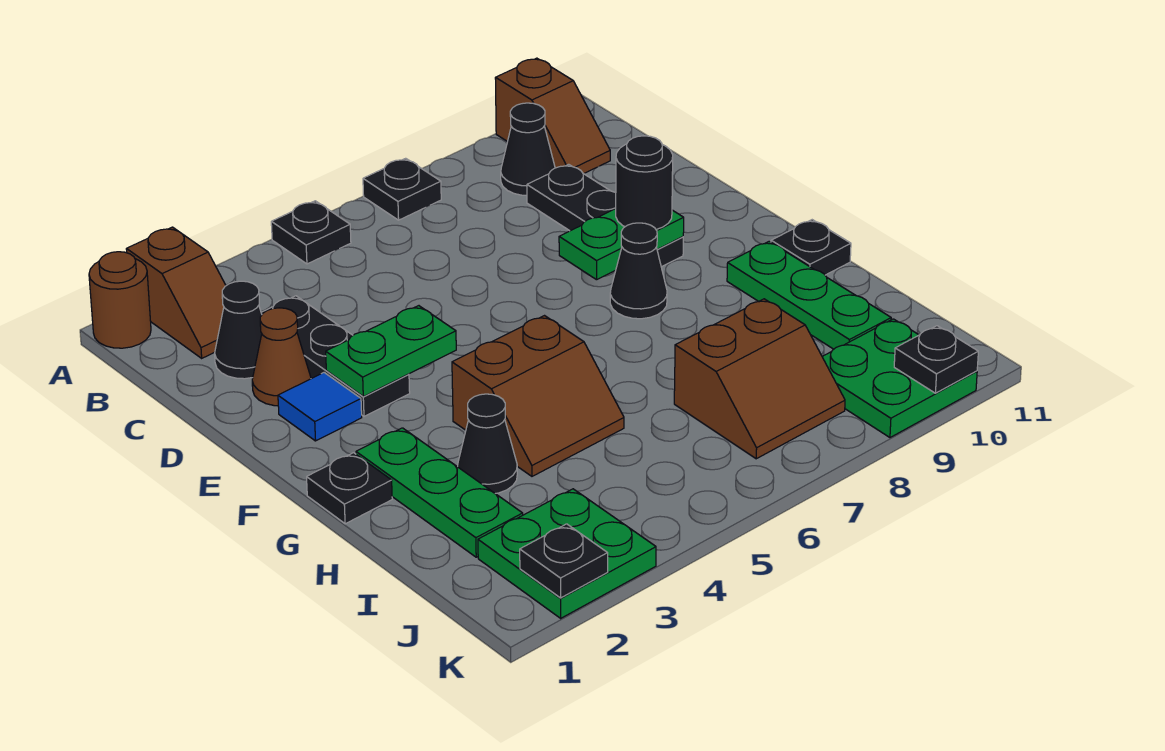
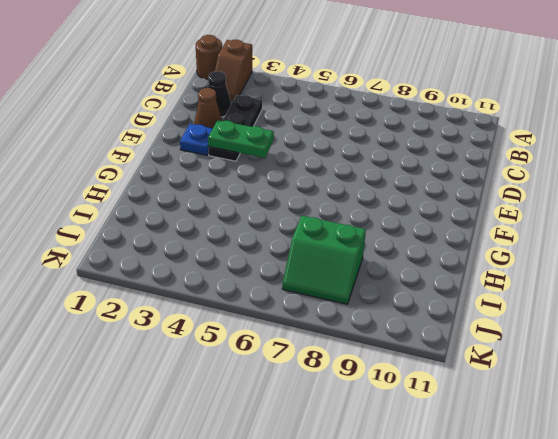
blue plate E2 level 1 -> blue tile E2 level 1
green slope I7:J8 level 1 top I -> brown slope I7:J8 level 1 top I
none -> black plate A5 level 1
none -> black plate A7 level 1
none -> brown slope A10:B10 level 1 top A

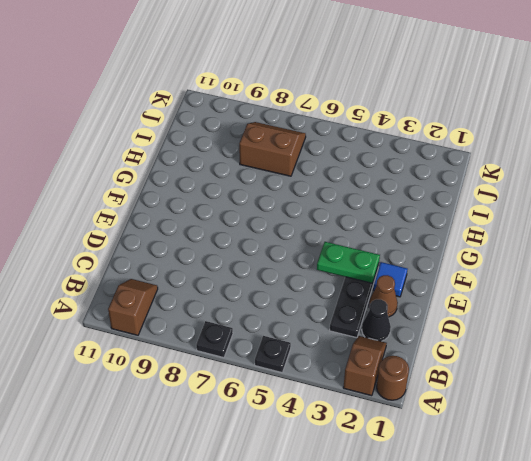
none -> black cone B9 level 1
none -> black plate C9:E9 level 1
none -> black cone F8 level 1

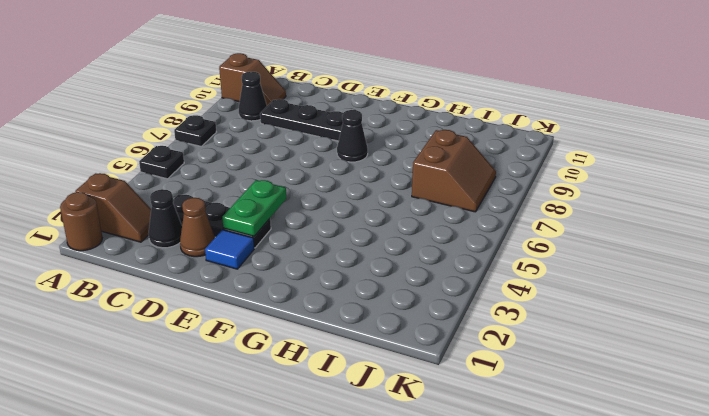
none -> black plate G1 level 1
none -> green plate G2:I2 level 1
none -> brown slope G4:H5 level 1 top G

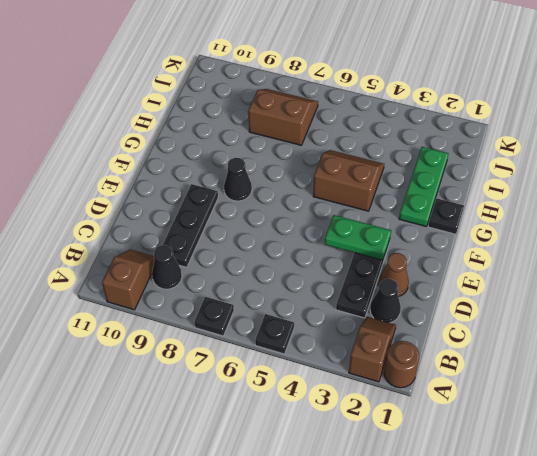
none -> blue tile E2 level 1
none -> green plate G10:I10 level 1
none -> black plate G11 level 1

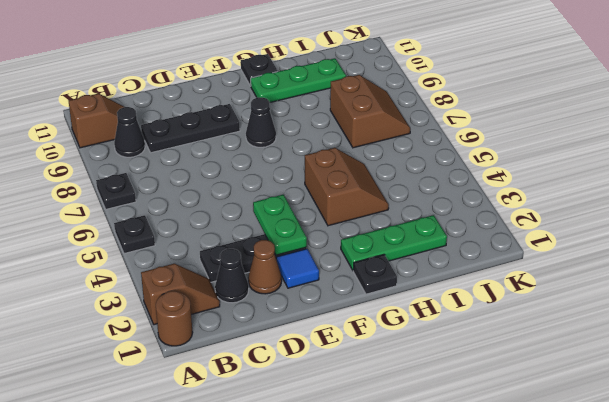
none -> black cone H3 level 1
none -> green plate J2:K3 level 1
none -> green plate J9:K10 level 1

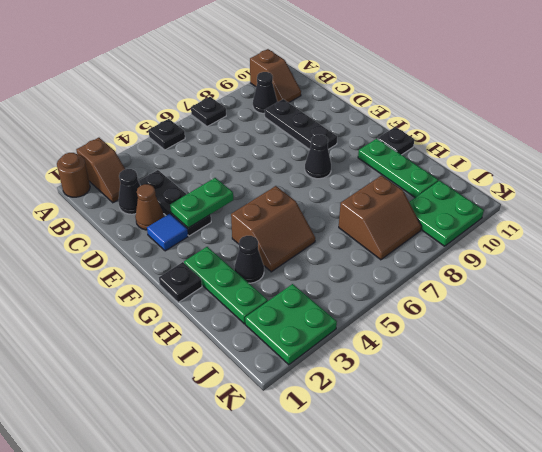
none -> green plate E8:E9 level 2
none -> black plate K2 level 2
none -> black plate K10 level 2

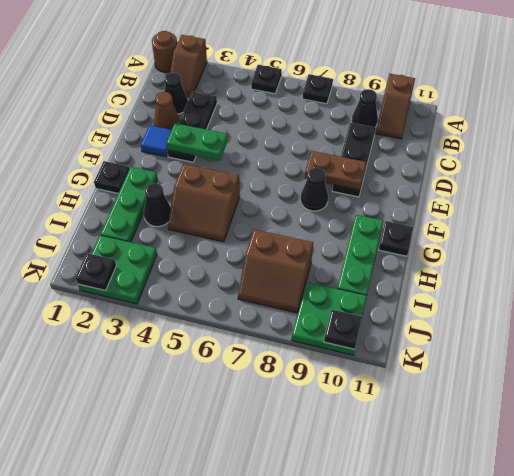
brown plate E8:E9 level 2 -> green plate E8:E9 level 2
none -> black round brick E9 level 3

